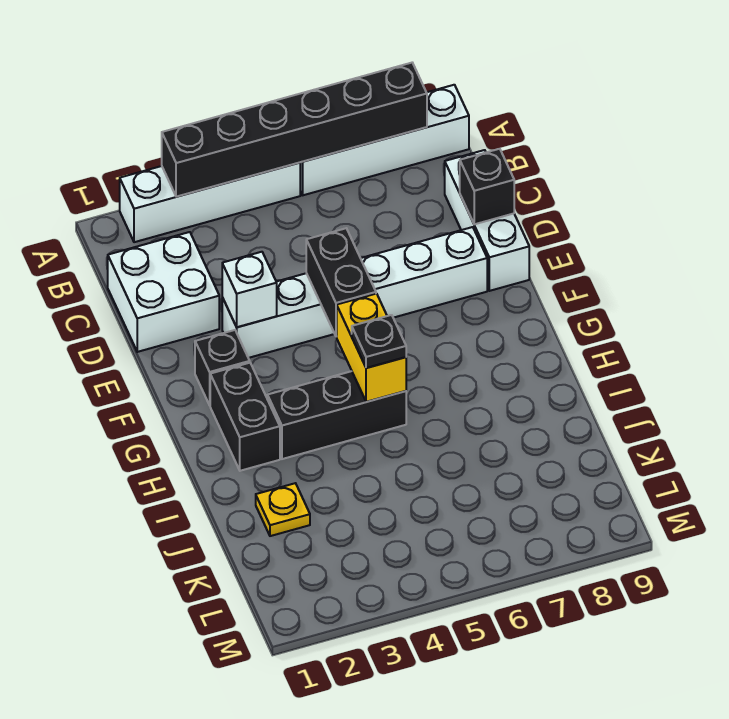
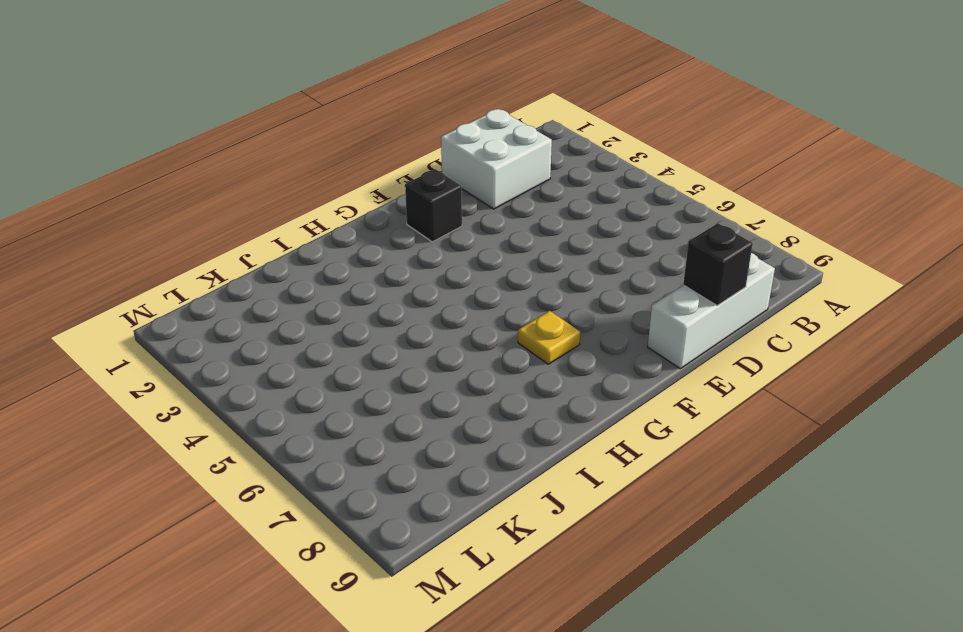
yellow plate G7 level 1 -> yellow plate J2 level 1
none -> white brick A2:A5 level 1
none -> white brick A6:A9 level 1
none -> white brick E3:E8 level 1

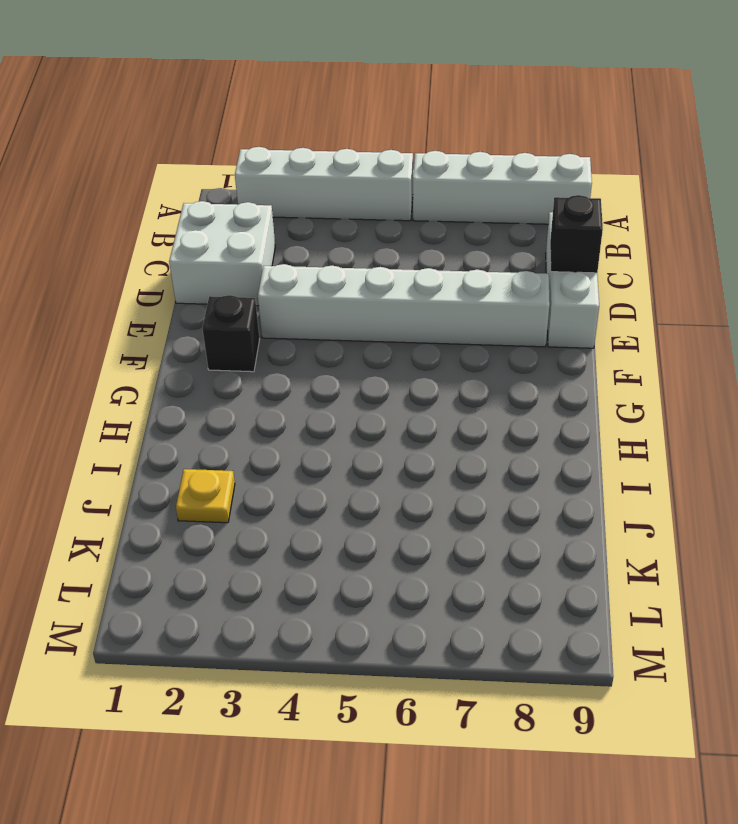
none -> black brick G2:H2 level 1
none -> black brick H3:H5 level 1
none -> black brick A3:A8 level 2

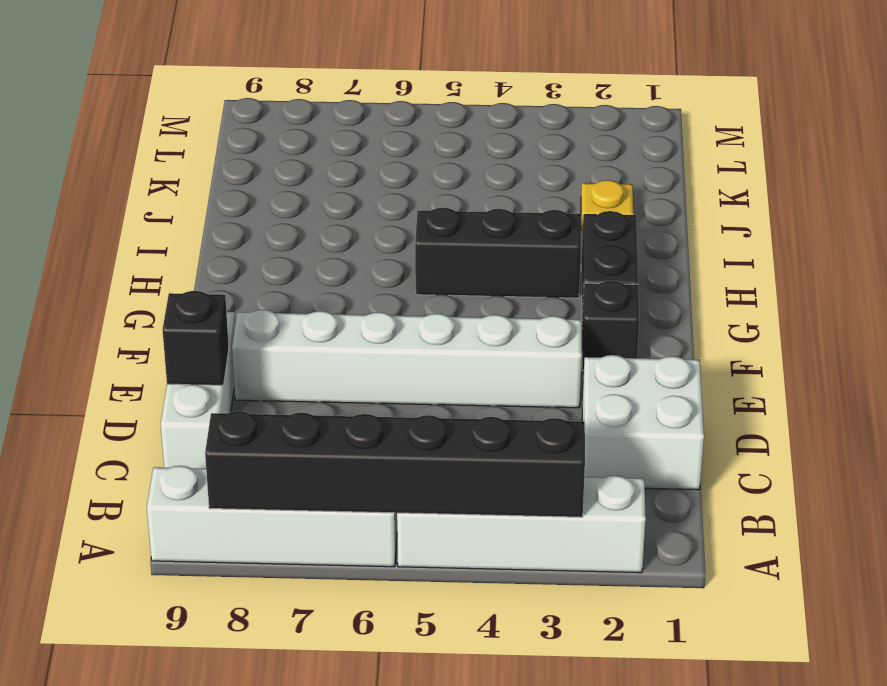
none -> white brick E3 level 2
none -> black brick E5:F5 level 2
none -> yellow brick G5:H5 level 2

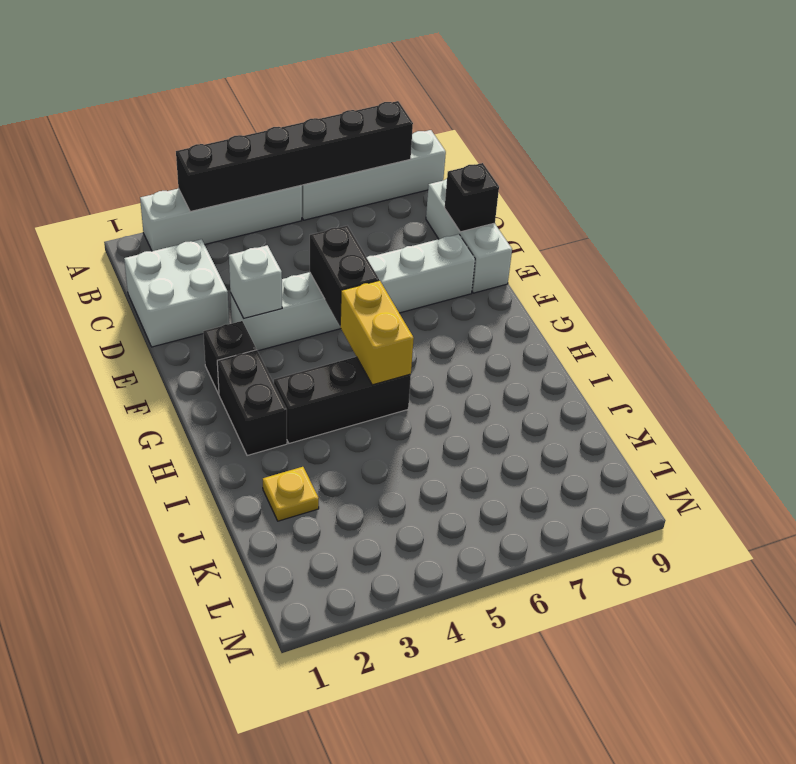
none -> black plate H5 level 3

